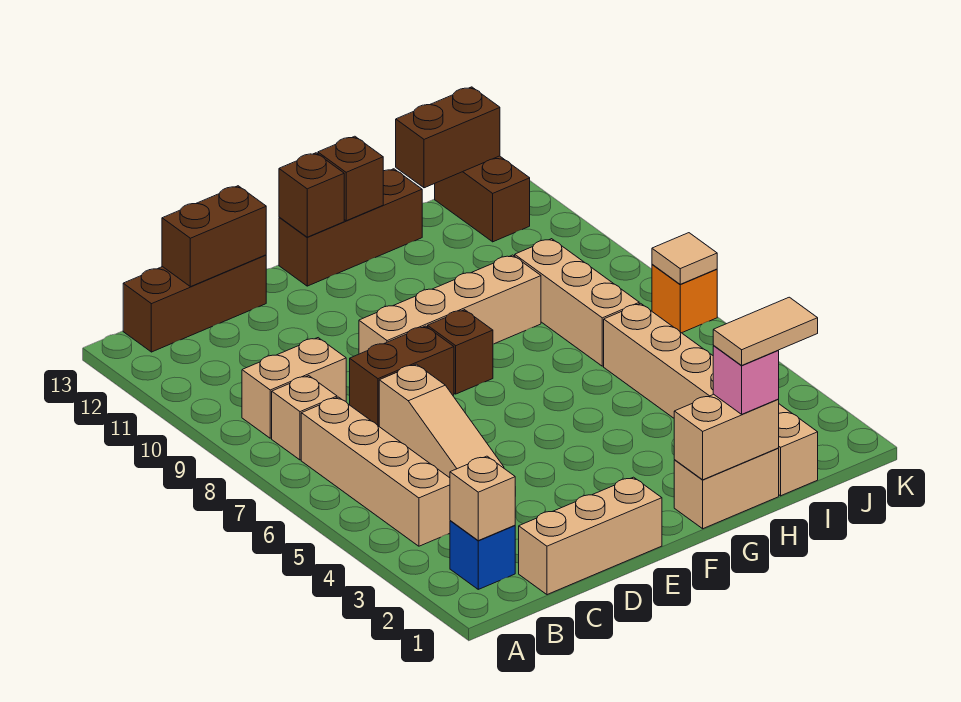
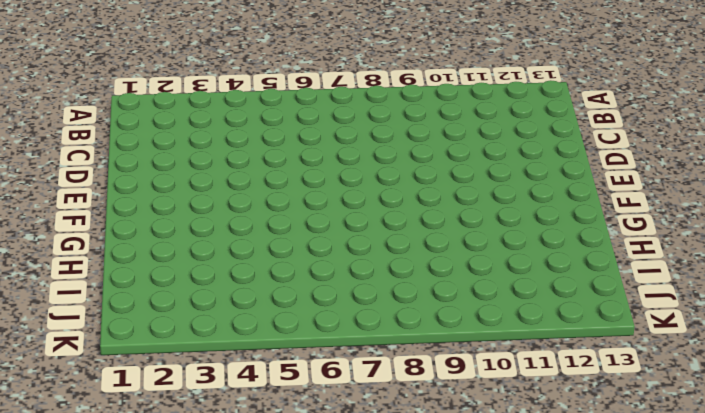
none -> blue brick B2 level 1
none -> tan brick B4:B7 level 1
none -> tan brick B8 level 1

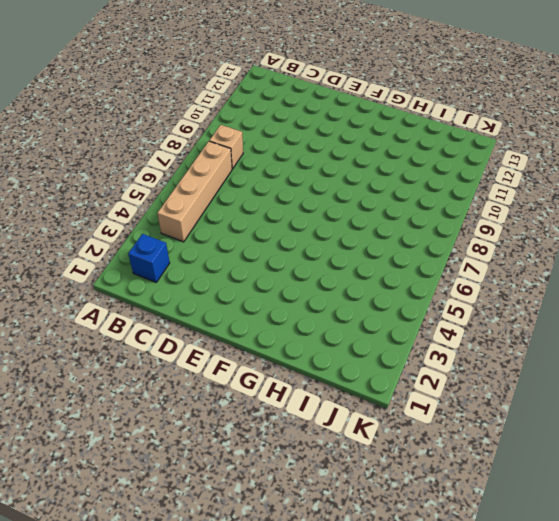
none -> tan brick B9:C9 level 1
none -> brown brick B13:D13 level 1
none -> tan brick C1:E1 level 1

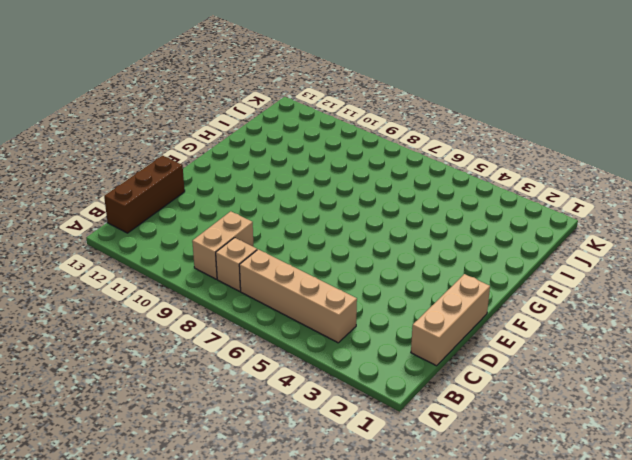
none -> blue brick B2 level 1
none -> tan slope D5:D7 level 1 top 7
none -> brown brick D8:E8 level 1

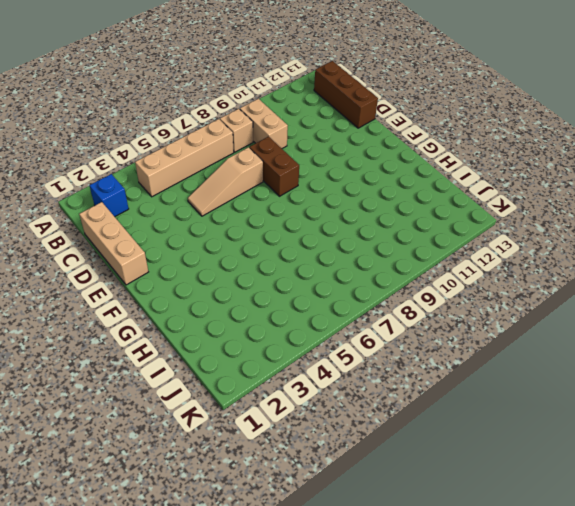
none -> tan brick E9:H9 level 1
none -> brown brick F8 level 1
none -> brown brick F13:H13 level 1

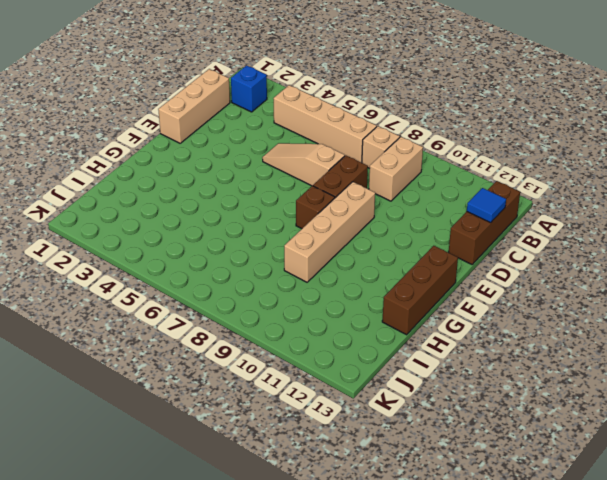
blue tile C13 level 2 -> brown brick C13:D13 level 2
none -> tan brick G1:H1 level 1
none -> tan brick I1:I6 level 1
none -> tan brick I7:I9 level 1

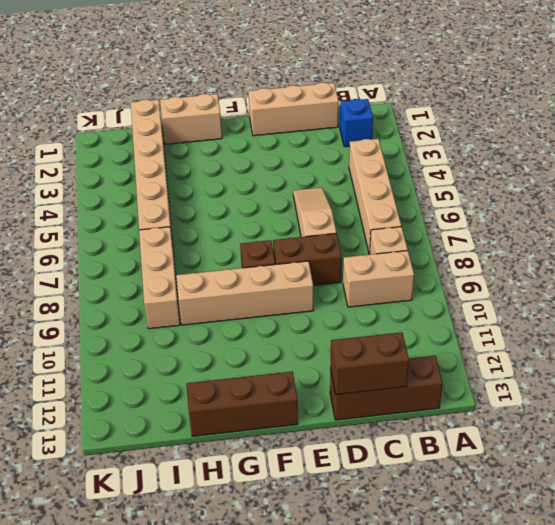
none -> brown brick J12:J13 level 1
none -> orange brick K7 level 1
none -> tan brick B2 level 2

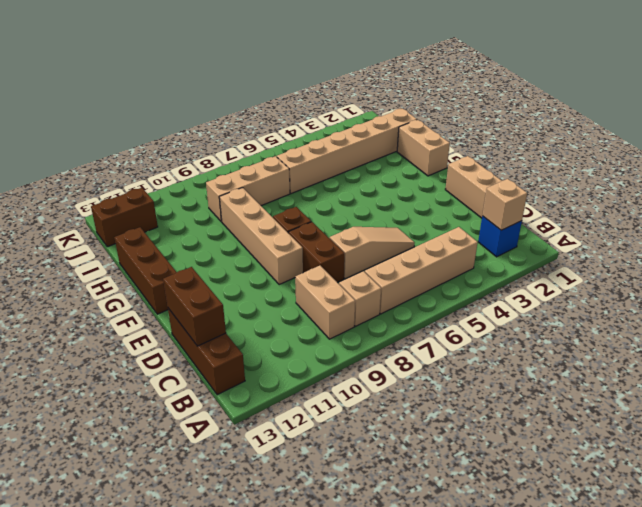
none -> orange brick K7 level 1
none -> brown brick F13 level 2
none -> tan brick G1:H1 level 2

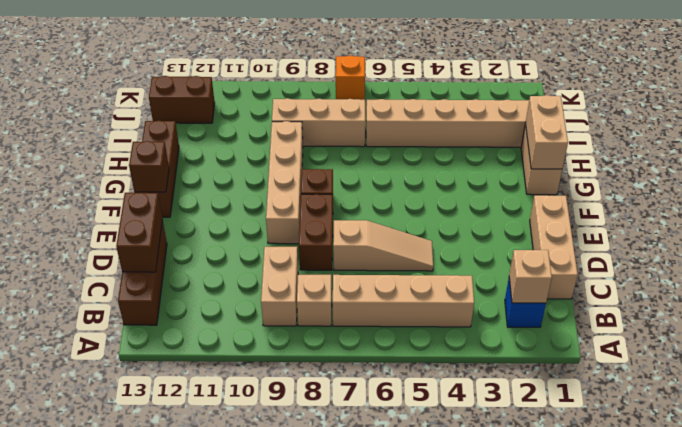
none -> brown brick G13 level 2
none -> brown brick I13:J13 level 2
none -> tan tile K7 level 2

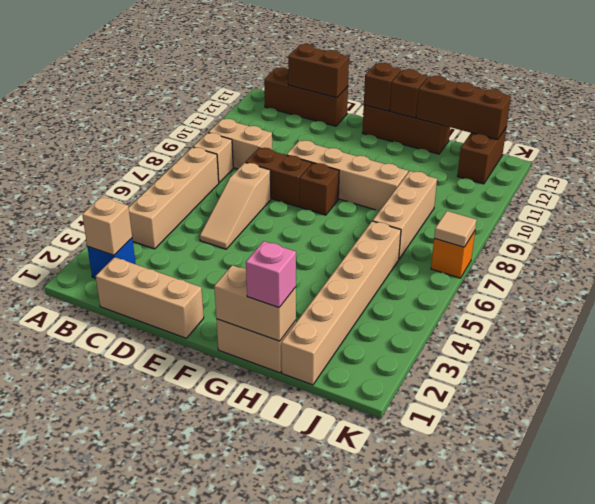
brown brick H13:J13 level 2 -> brown brick I13:J13 level 2
none -> tan tile H1:I1 level 4

